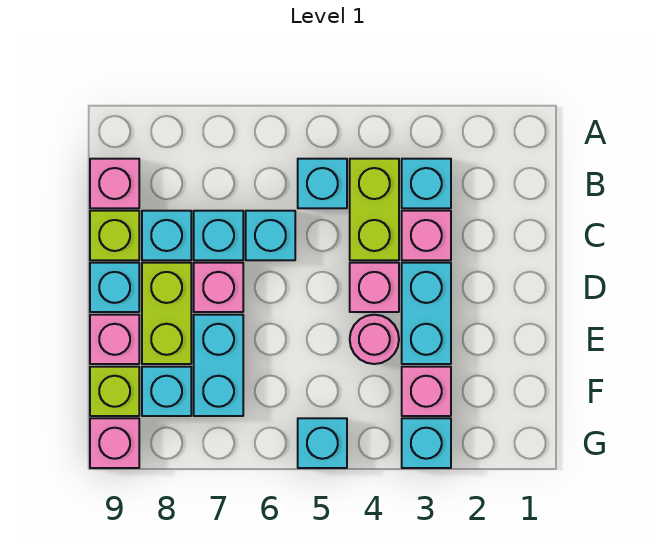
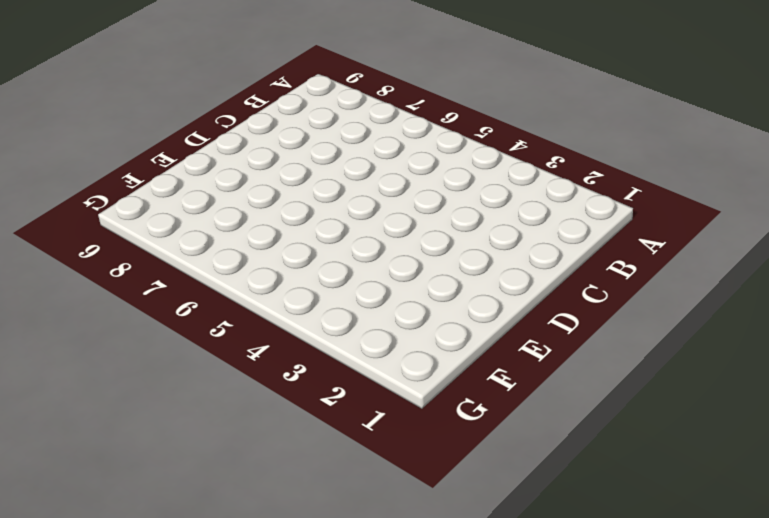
none -> cyan brick B3 level 1
none -> lime brick B4:C4 level 1
none -> cyan brick B5 level 1

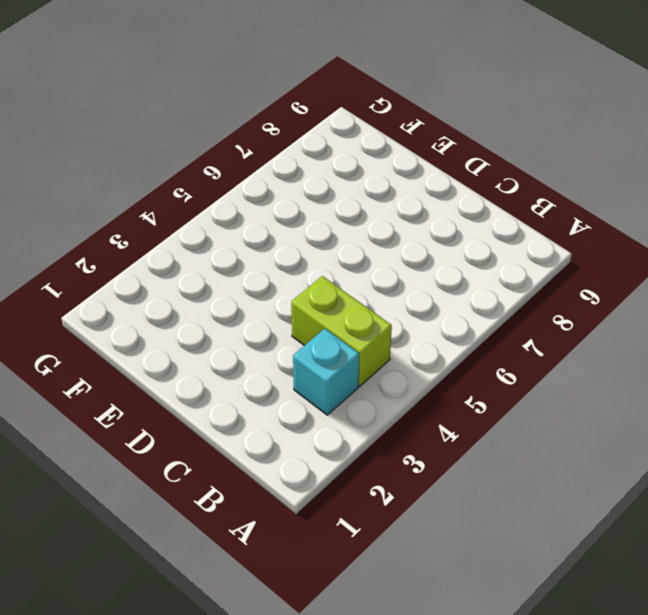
none -> cyan brick B5 level 1
none -> pink brick B9 level 1
none -> pink brick C3 level 1

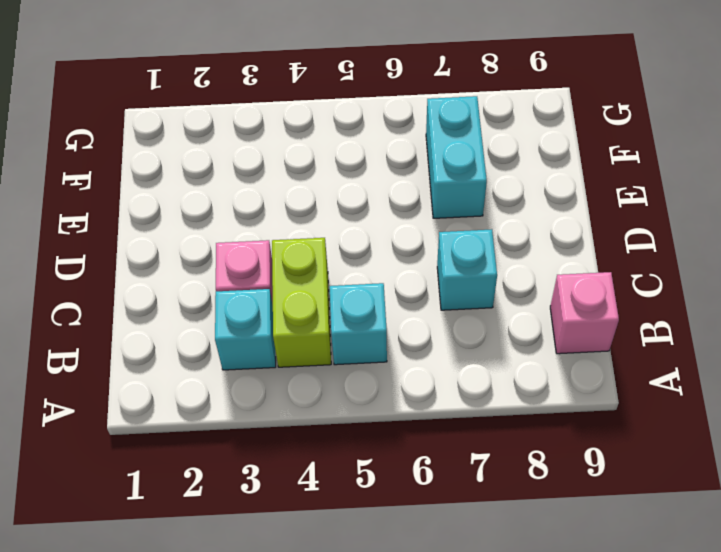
none -> cyan brick C6 level 1
none -> cyan brick C8 level 1
none -> lime brick C9 level 1

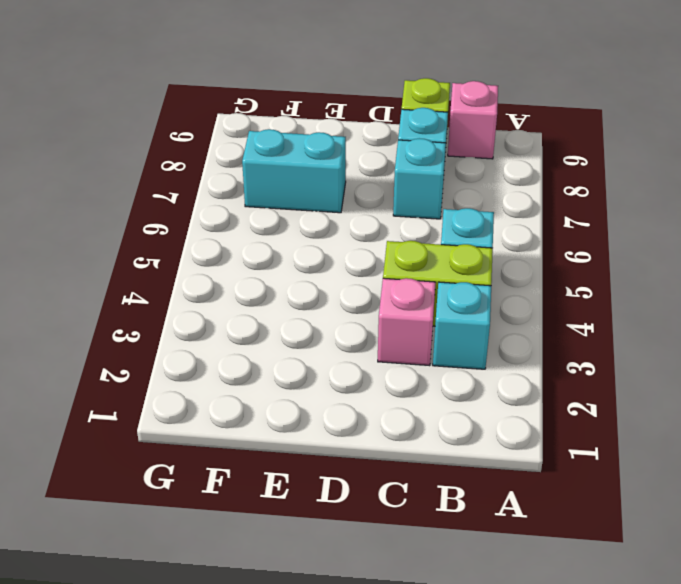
none -> cyan brick C6 level 1
none -> cyan brick D3:E3 level 1
none -> pink brick D4 level 1

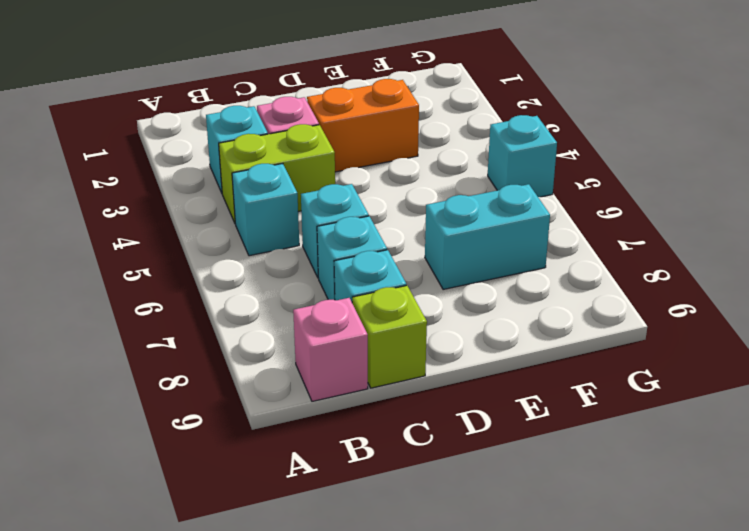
orange brick D3:E3 level 1 -> cyan brick D3:E3 level 1
none -> pink brick D4 level 1
none -> pink brick D7 level 1
none -> lime brick D8:E8 level 1

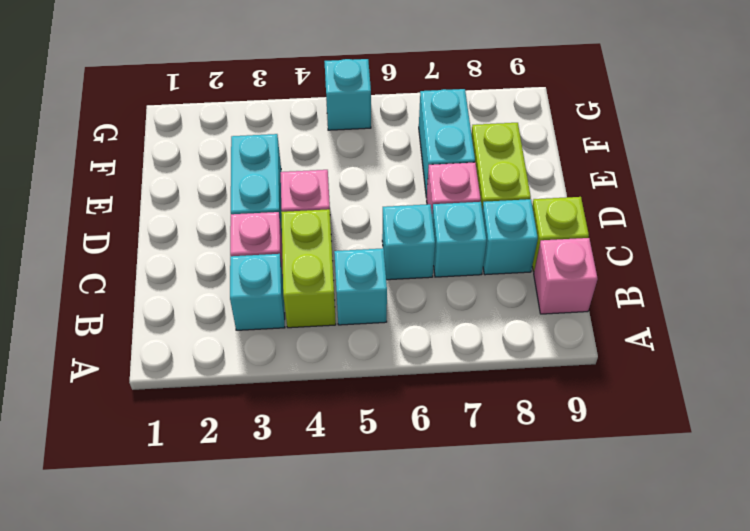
none -> cyan brick D9 level 1
none -> pink round brick E4 level 1
none -> pink brick E9 level 1

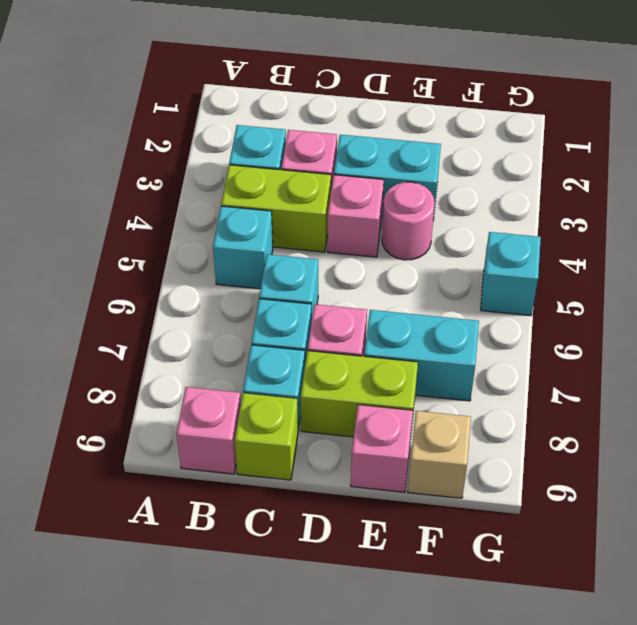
tan brick F9 level 1 -> lime brick F9 level 1
none -> cyan brick D9 level 1
none -> pink brick F3 level 1
none -> cyan brick F8 level 1

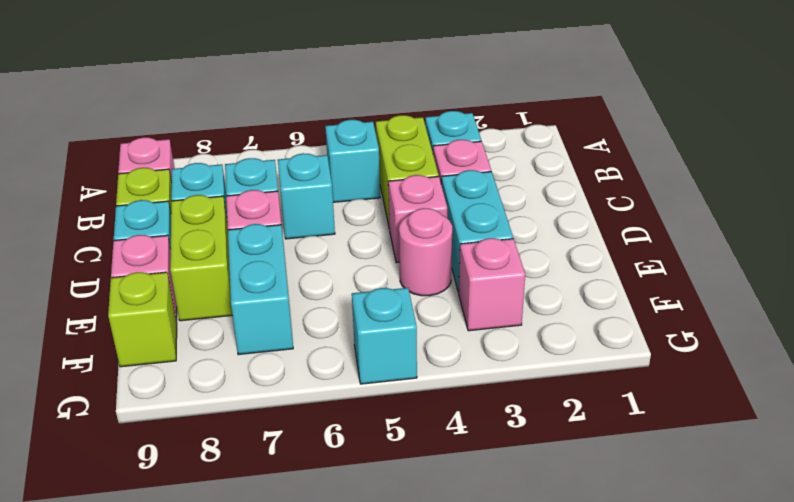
none -> cyan brick F8 level 1
none -> cyan brick G3 level 1
none -> pink brick G9 level 1

